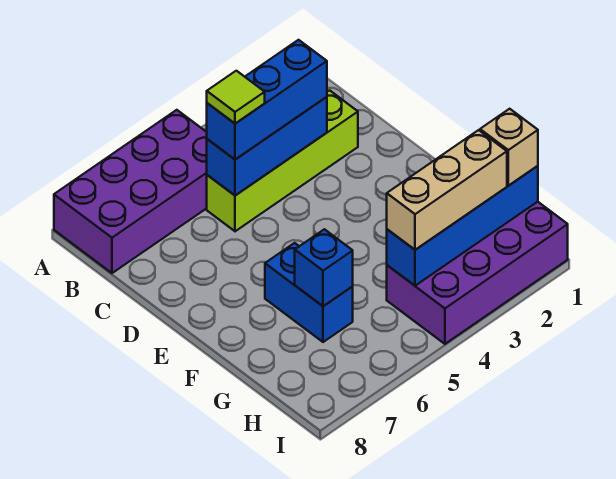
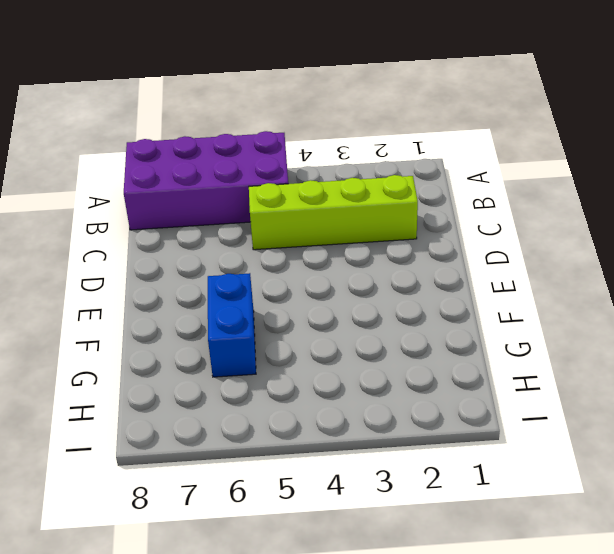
none -> purple brick H1:I4 level 1
none -> blue brick C3:C5 level 2

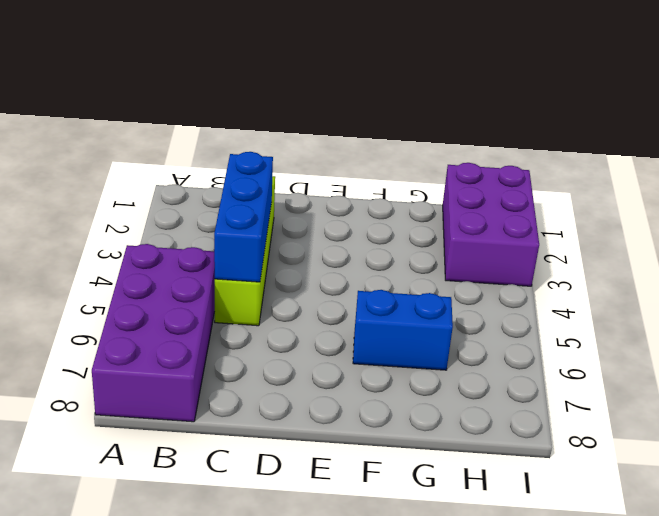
purple brick H1:I3 level 1 -> purple brick H1:I4 level 1
none -> blue brick G6 level 2
none -> blue brick H1:H4 level 2

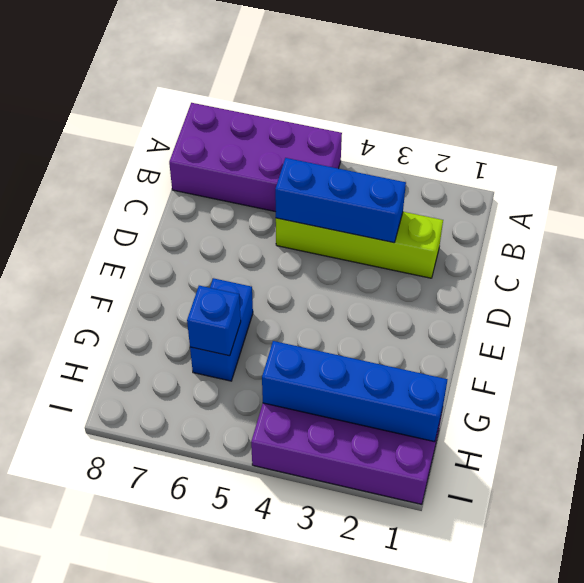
none -> blue brick C3:C5 level 3
none -> tan brick H1 level 3

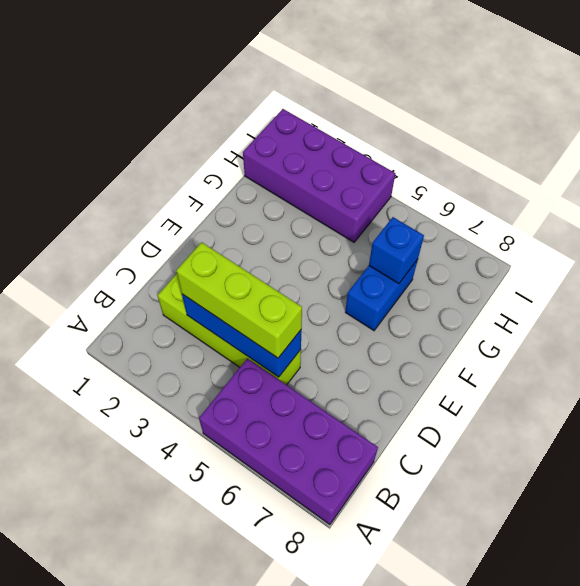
lime brick C3:C5 level 3 -> blue brick C3:C5 level 3
none -> blue brick H1:H4 level 2
none -> tan brick H1 level 3

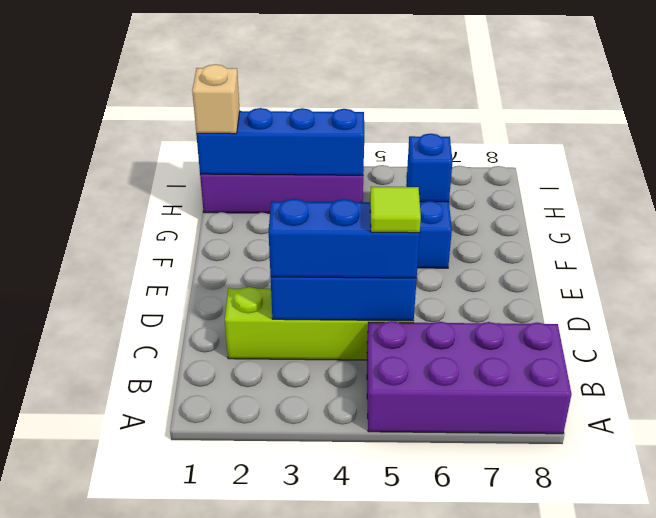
none -> tan brick H2:H4 level 3

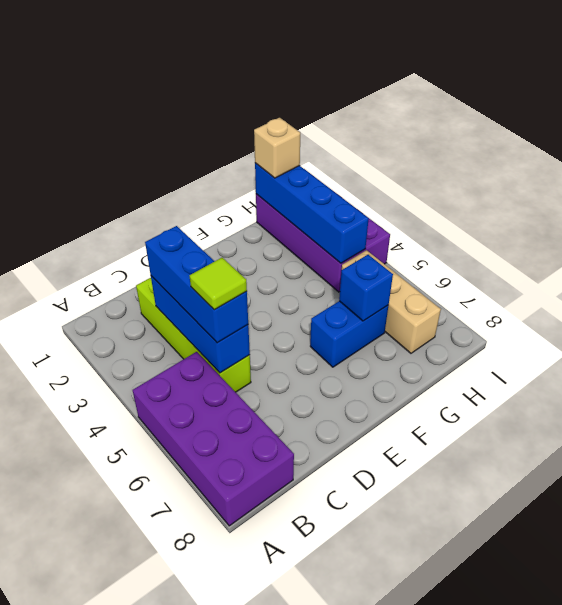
tan brick H5:H7 level 1 -> tan brick H2:H4 level 3

